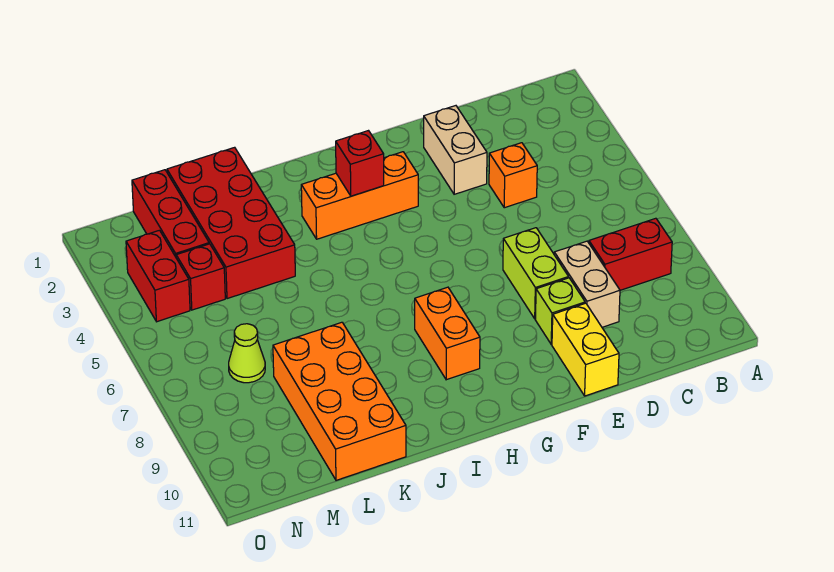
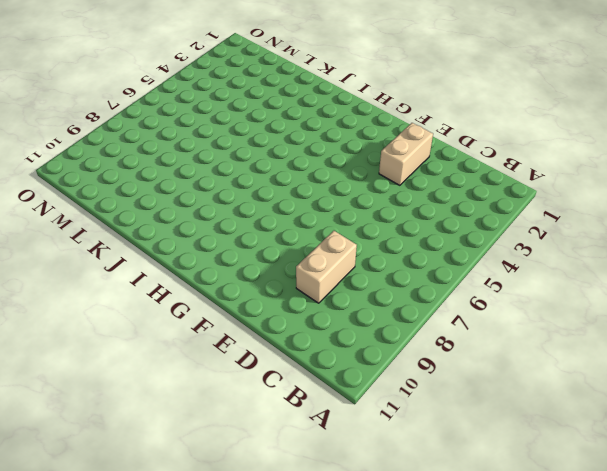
none -> red brick B8:C8 level 1
none -> orange brick D4 level 1
none -> lime brick E7:E8 level 1

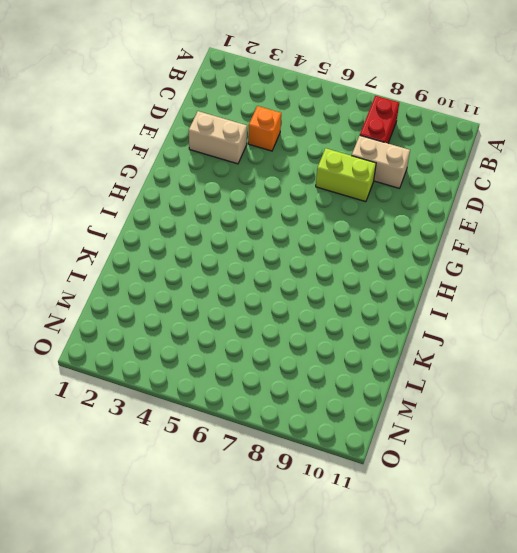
none -> lime brick E9 level 1
none -> yellow brick E10:E11 level 1
none -> orange brick G3:I3 level 1

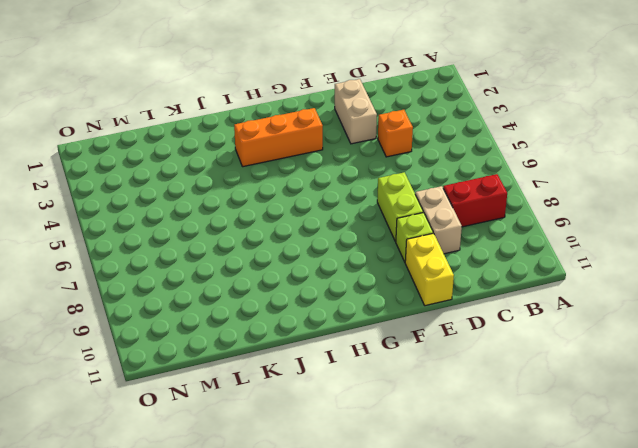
none -> orange brick H8:H9 level 1
none -> red brick K1:L4 level 1
none -> orange brick K8:L11 level 1

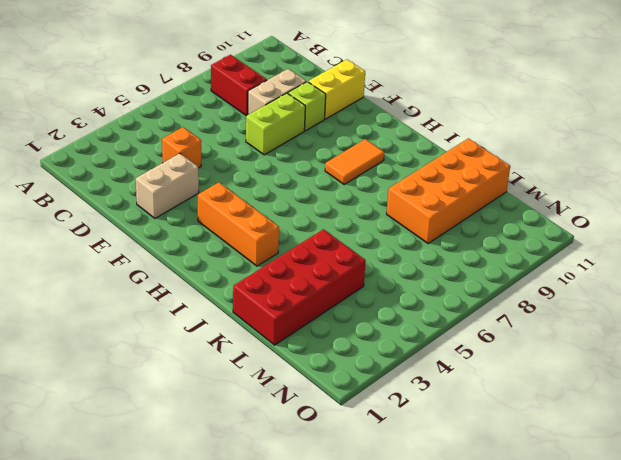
orange tile H8:H9 level 1 -> orange brick H8:H9 level 1
none -> red brick M1:M3 level 1
none -> red brick M4 level 1
none -> lime cone M7 level 1

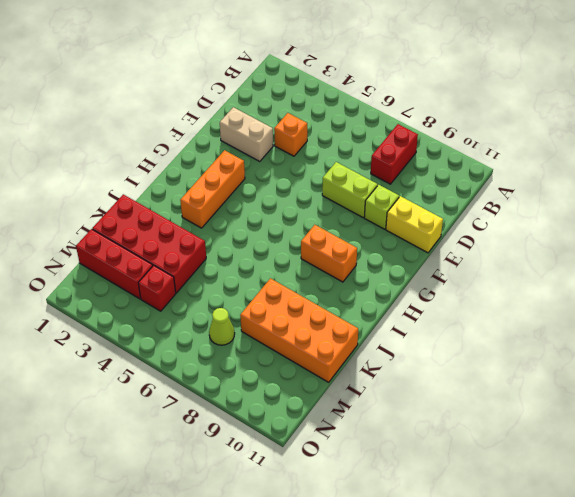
none -> tan brick D8:D9 level 1
none -> red brick N3:N4 level 1
none -> red brick H3 level 2

